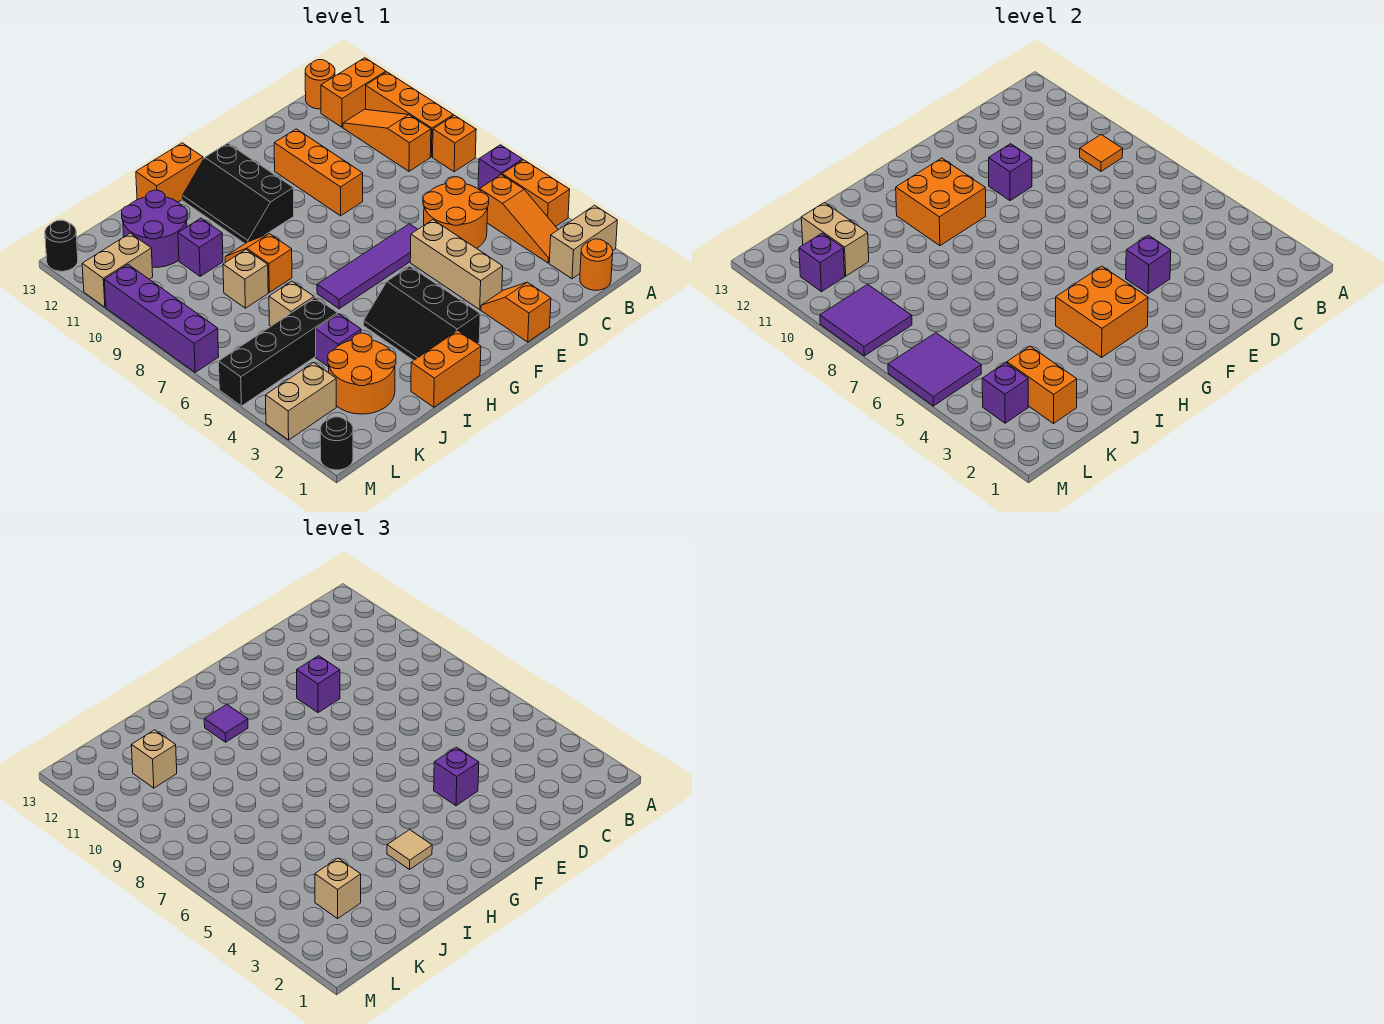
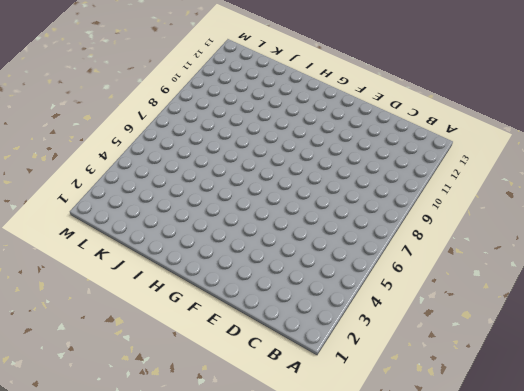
none -> tan brick A2:B2 level 1
none -> orange brick A4:A5 level 1
none -> purple brick A6 level 1
none -> orange brick A8 level 1

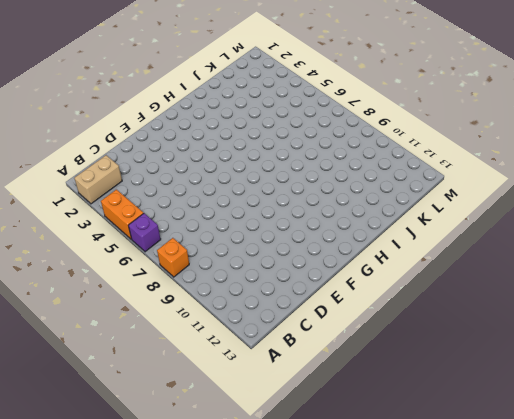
none -> orange brick A9:A11 level 1
none -> orange brick A12:B12 level 1
none -> orange round brick B1 level 1
none -> orange slope B3:B5 level 1 top 5

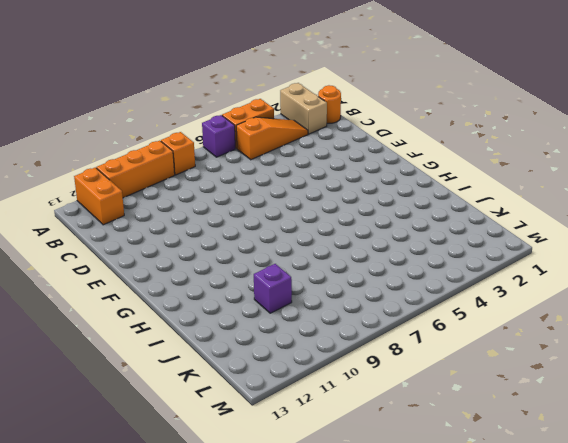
none -> orange slope B9:B11 level 1 top 9
none -> orange round brick B13 level 1
none -> orange round brick C5:D6 level 1
none -> orange slope E1:E2 level 1 top 1

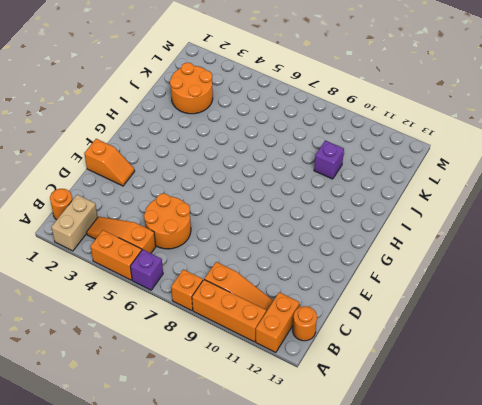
none -> tan brick E3:E5 level 1
none -> purple tile E6:H6 level 1
none -> orange brick E9:E11 level 1
none -> black slope G2:H4 level 1 top G

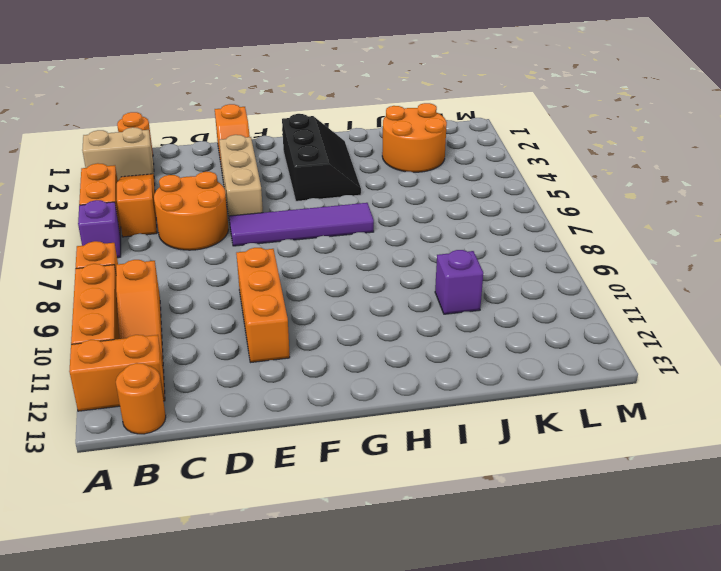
none -> black slope G10:H12 level 1 top G
none -> orange brick H1:I1 level 1
none -> orange brick H13:I13 level 1
none -> orange slope I8:I9 level 1 top 8

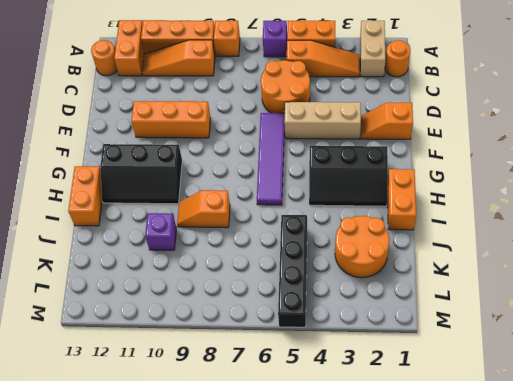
none -> purple brick J4 level 1
none -> tan brick J6 level 1
none -> tan brick J8 level 1
none -> purple round brick J11:K12 level 1

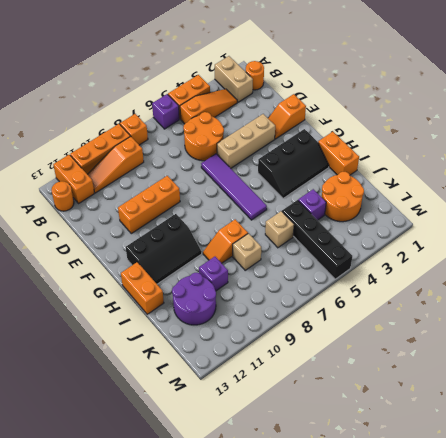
none -> tan brick L3:M3 level 1
none -> tan brick L11:M11 level 1
none -> black round brick M1 level 1
none -> purple brick M7:M10 level 1

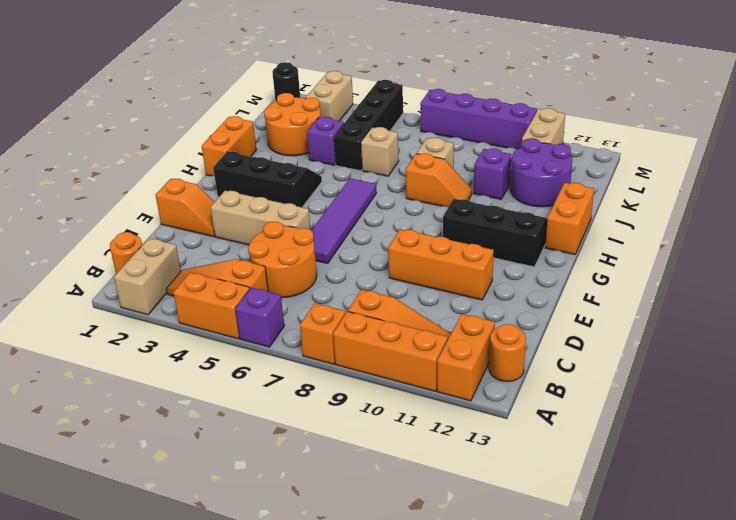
none -> black round brick M13 level 1
none -> orange tile B9 level 2
none -> purple brick E4 level 2
none -> purple brick E10 level 2

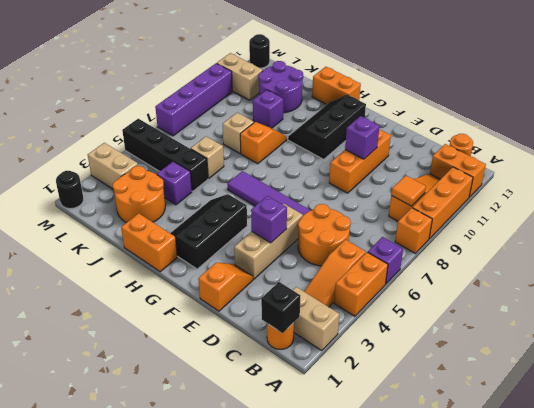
black brick B1 level 2 -> none
none -> orange brick G3:H4 level 2
none -> orange brick G10:H11 level 2
none -> orange brick K2:K3 level 2
none -> tan brick K11:K12 level 2

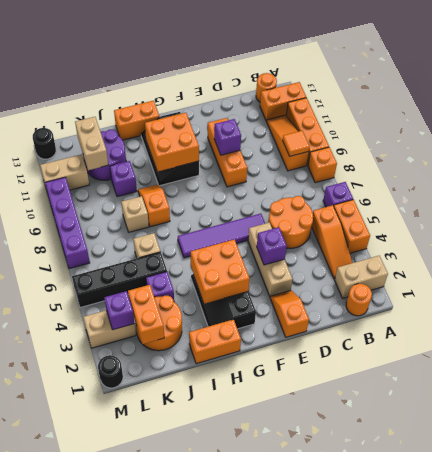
none -> purple tile L5:M6 level 2
none -> purple tile L8:M9 level 2
none -> purple brick L11 level 2
none -> purple brick E4 level 3

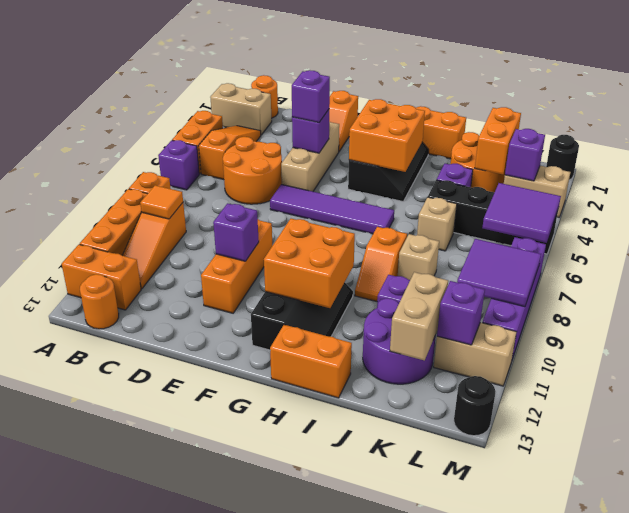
none -> purple brick E10 level 3
none -> tan tile H3 level 3
none -> purple tile H11 level 3
none -> tan brick K3 level 3

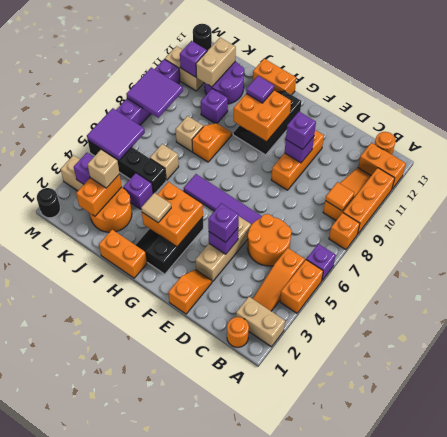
none -> tan brick K11 level 3

